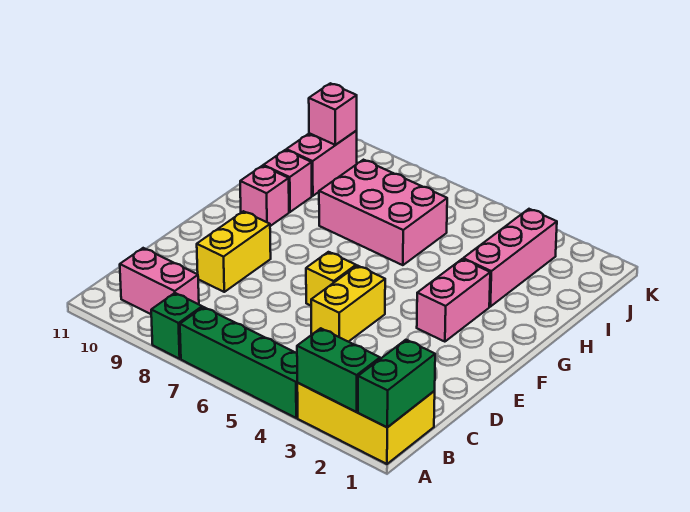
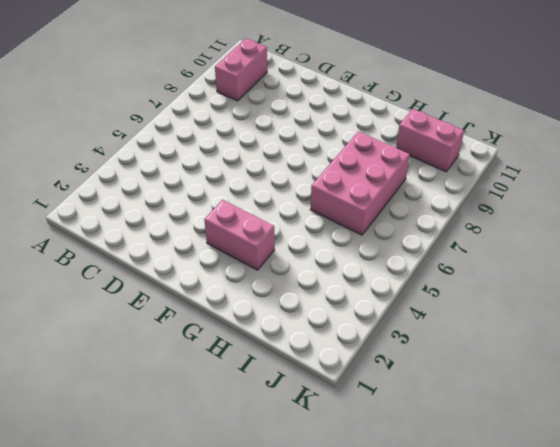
none -> yellow brick A1:B3 level 1
none -> green brick A4:A7 level 1
none -> green brick A8 level 1

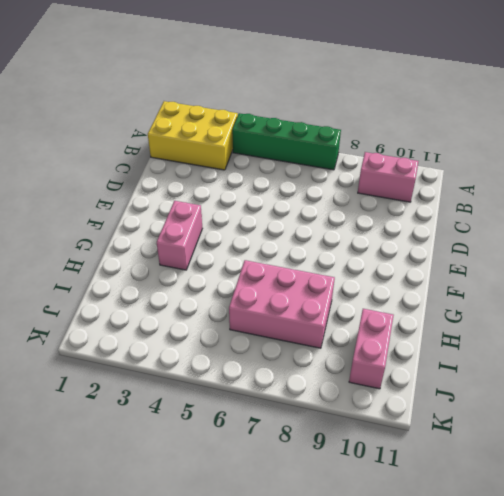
none -> green brick A8 level 1
none -> yellow brick D5:E5 level 1
none -> yellow brick D9:E9 level 1

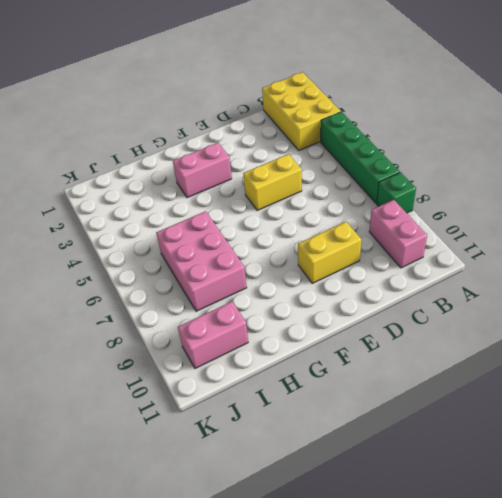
none -> yellow brick E6 level 1
none -> pink brick G10 level 1
none -> pink brick H3:J3 level 1

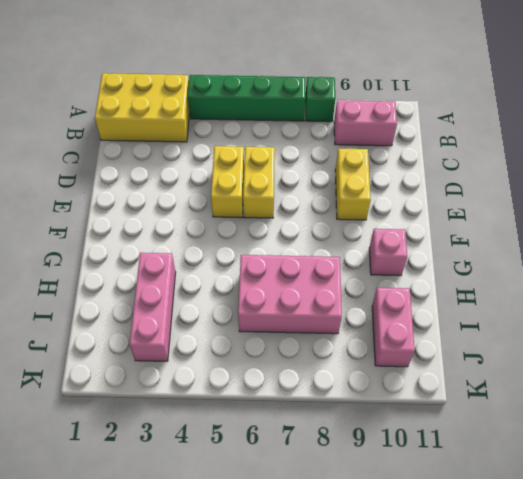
yellow brick D6:E6 level 1 -> yellow brick E6 level 1
none -> pink brick F3:G3 level 1
none -> pink brick H10 level 1
none -> green brick A1:B1 level 2

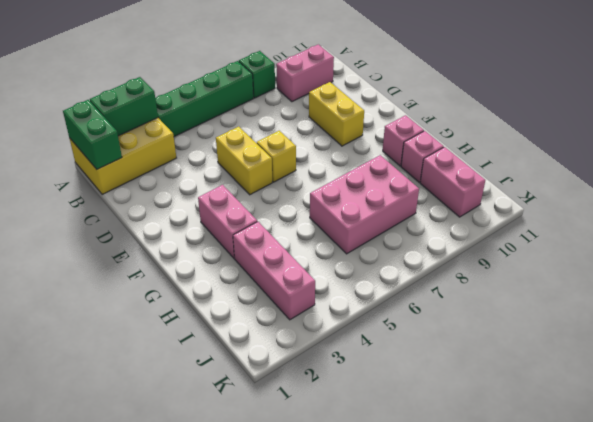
none -> pink brick J10 level 2

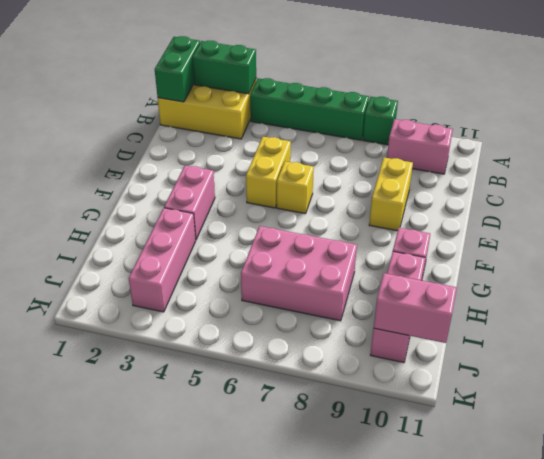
pink brick J10:J11 level 2 -> pink brick J10 level 2

